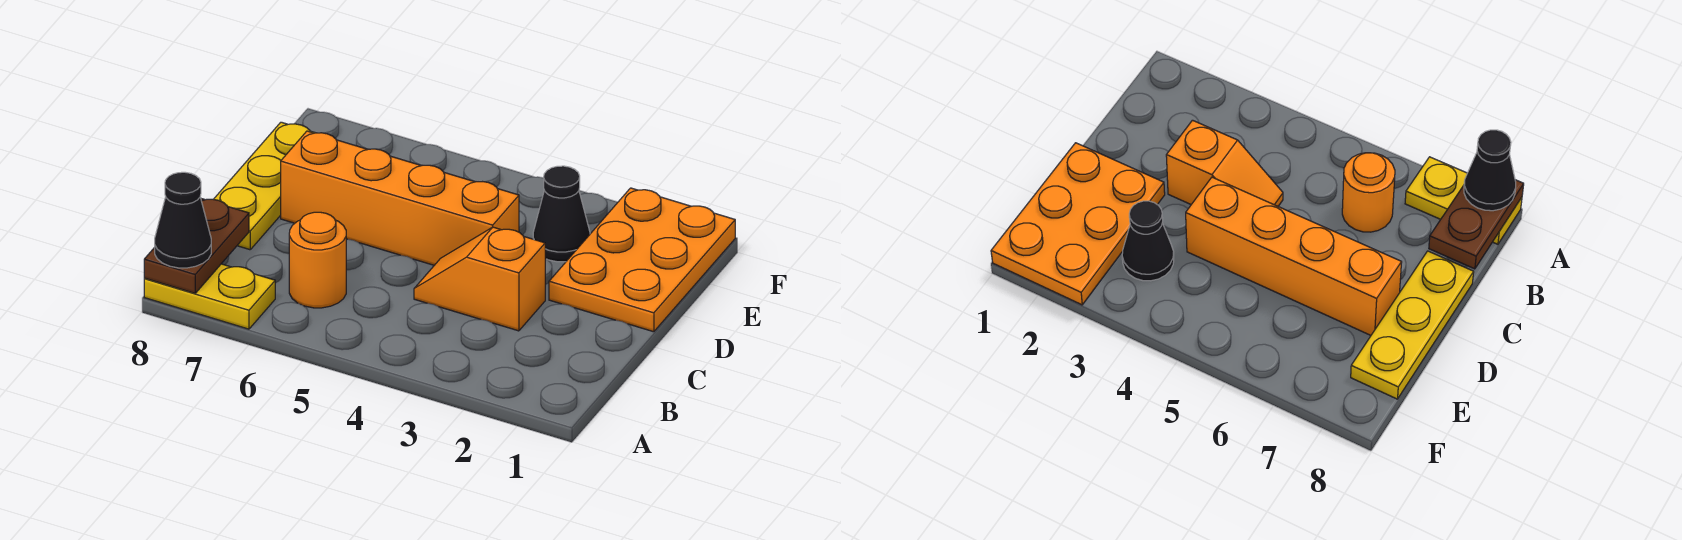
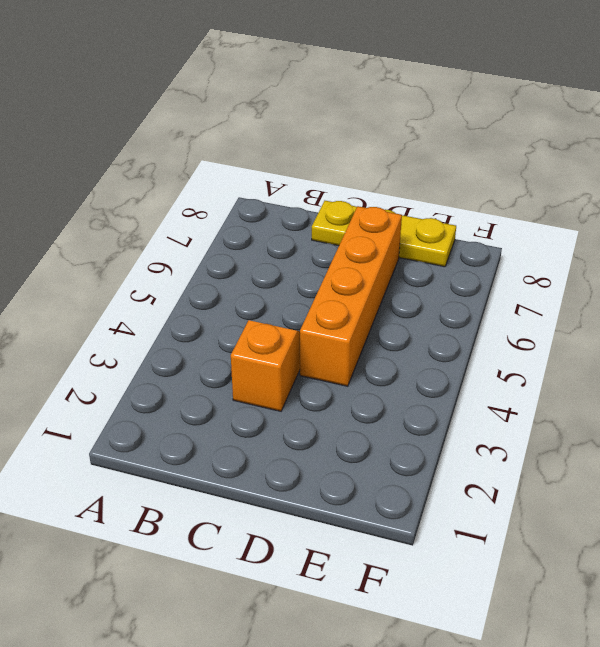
none -> yellow plate A7:A8 level 1
none -> orange round brick B6 level 1

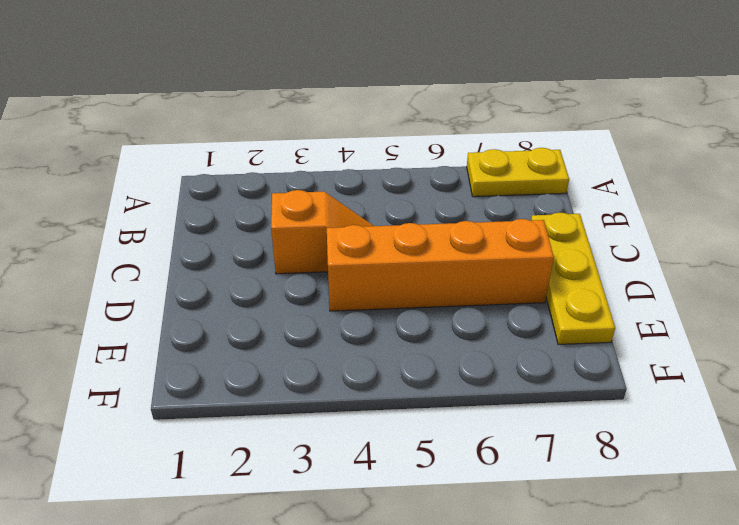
none -> orange round brick B6 level 1
none -> orange plate D1:F2 level 1

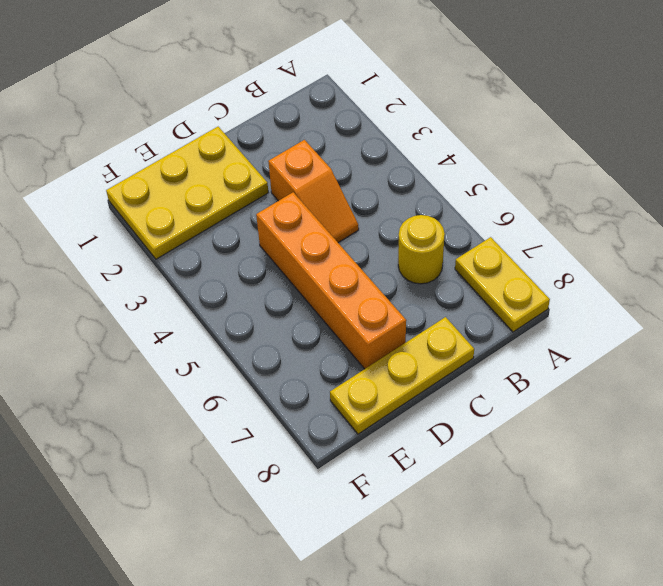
yellow round brick B6 level 1 -> orange round brick B6 level 1
yellow plate D1:F2 level 1 -> orange plate D1:F2 level 1
none -> black cone E3 level 1
none -> brown plate A8:B8 level 2

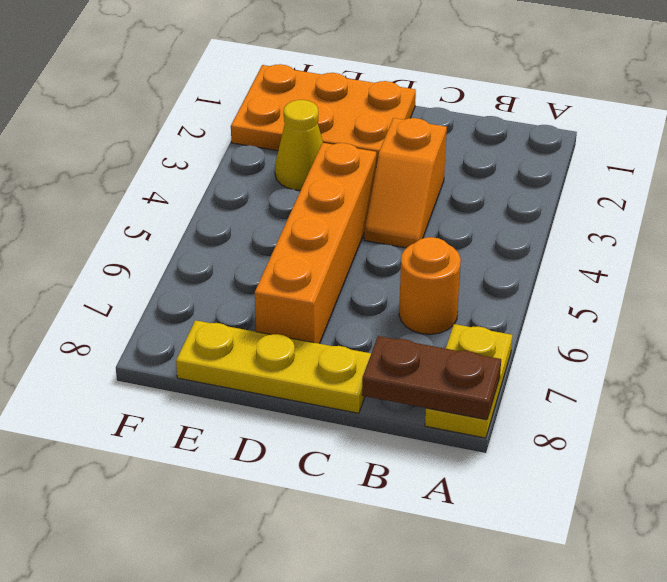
yellow cone E3 level 1 -> black cone E3 level 1
none -> black cone A8 level 3

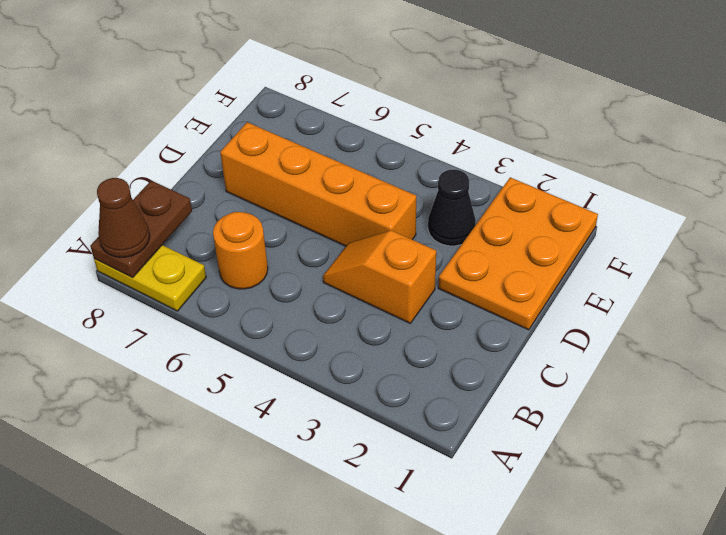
brown cone A8 level 3 -> black cone A8 level 3
none -> yellow plate C8:E8 level 1

